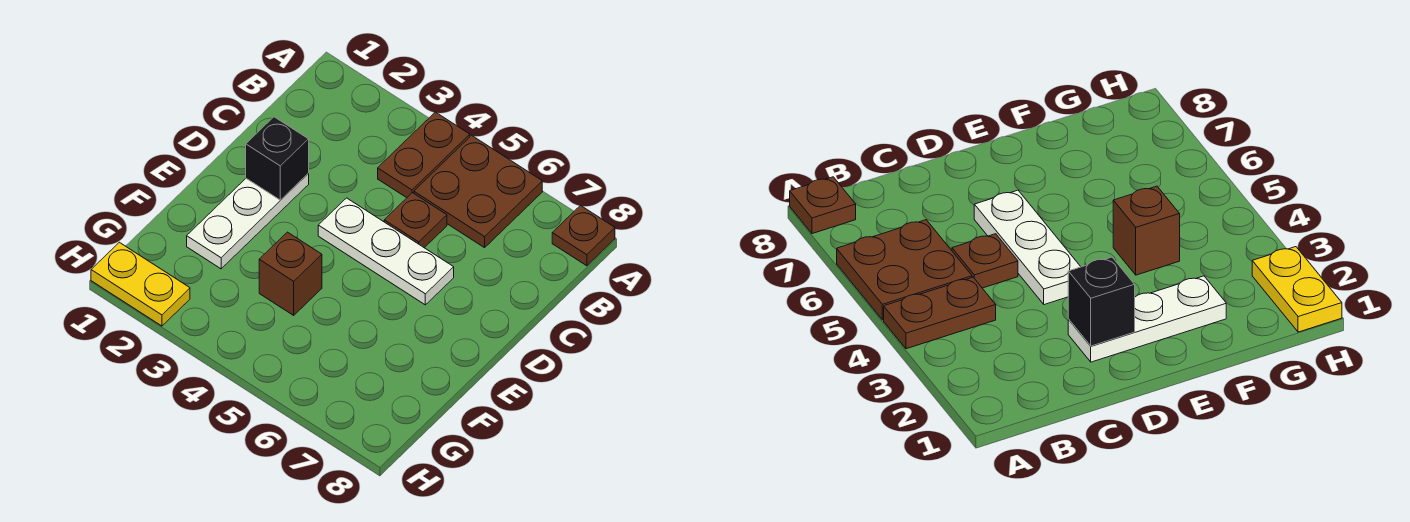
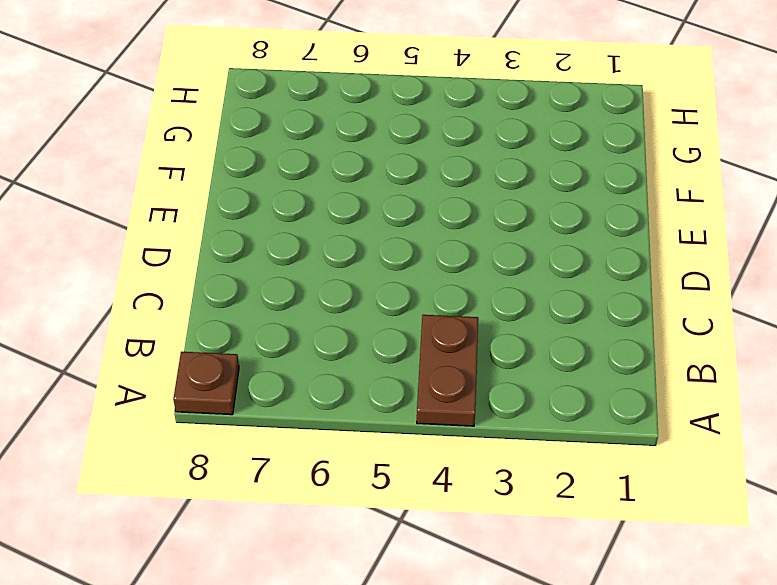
none -> brown plate A5:B6 level 1
none -> brown plate C5 level 1

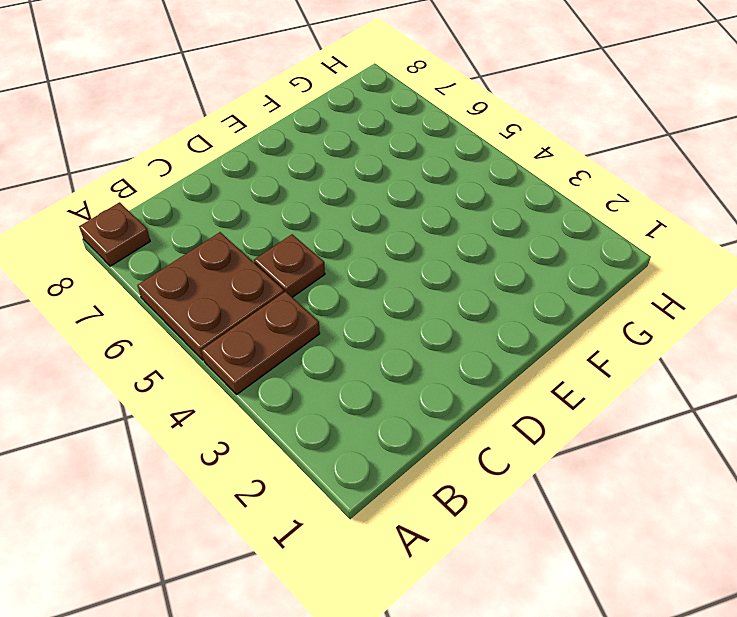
none -> white plate D2:F2 level 1
none -> white plate D4:D6 level 1

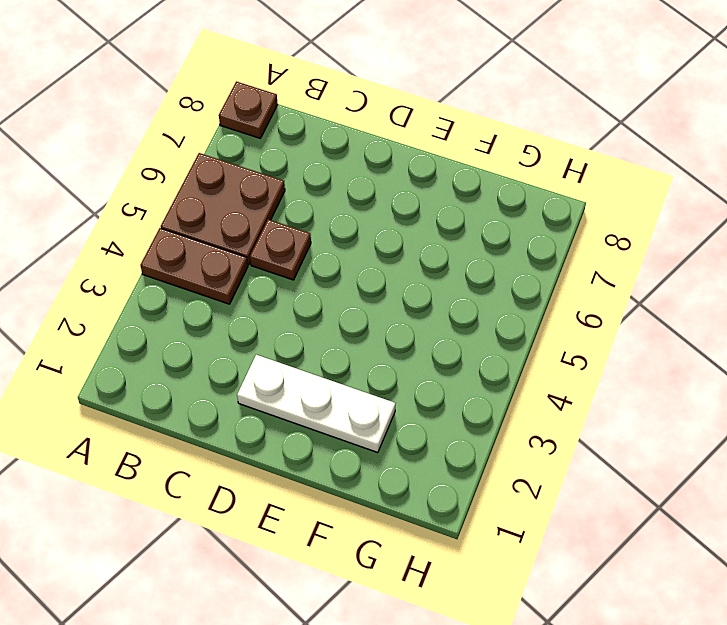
none -> white plate D4:D6 level 1
none -> brown brick F4 level 1

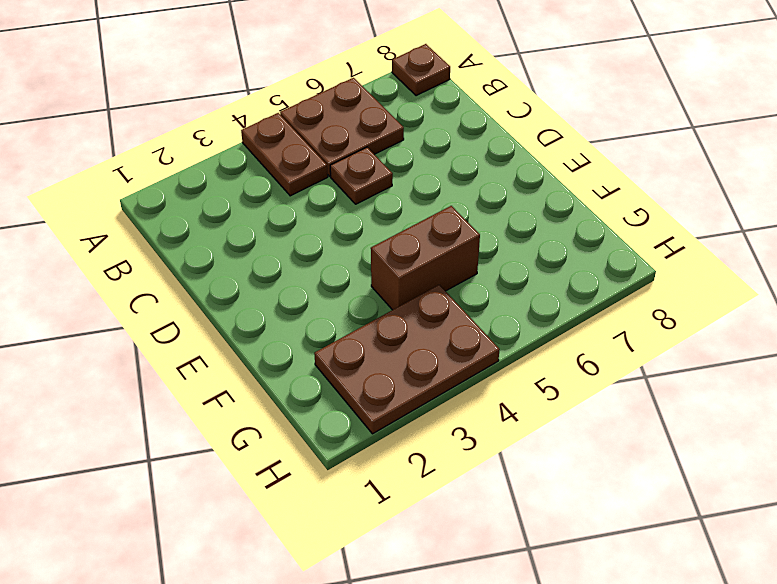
brown brick F4:F5 level 1 -> brown brick F4 level 1
brown plate G2:H4 level 1 -> yellow plate H1:H2 level 1
none -> white plate D2:F2 level 1
none -> white plate D4:D6 level 1

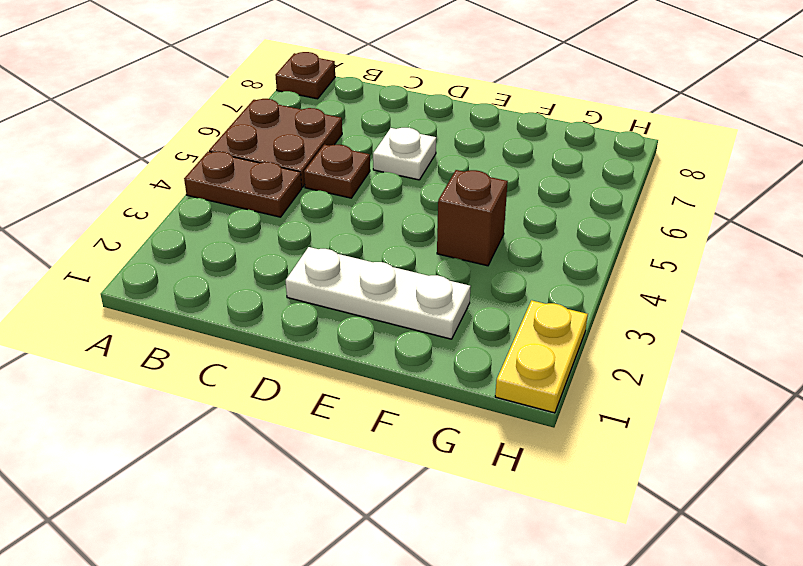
white plate D6 level 1 -> white plate D4:D6 level 1
none -> black brick D2 level 2

